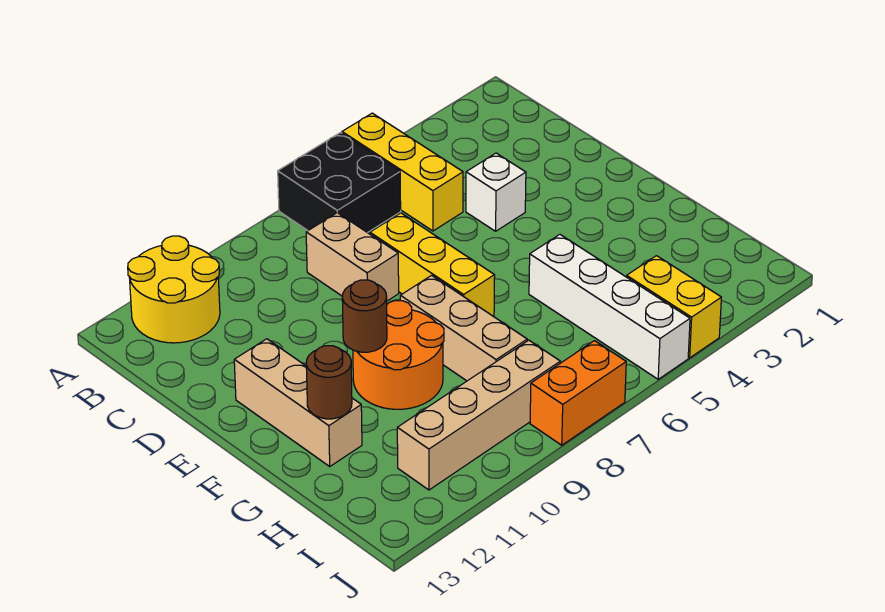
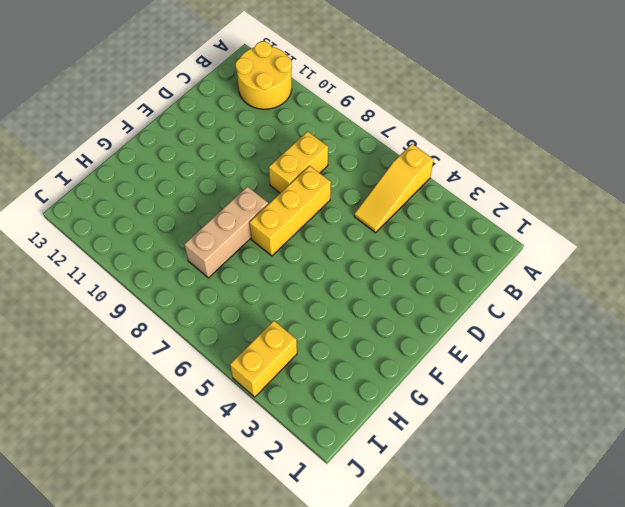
yellow slope A5:C5 level 1 top A -> yellow brick A5:C5 level 1
yellow brick C8:D8 level 1 -> tan brick C8:D8 level 1
none -> black brick A6:B7 level 1
none -> white brick D4 level 1
none -> tan brick E12:G12 level 1

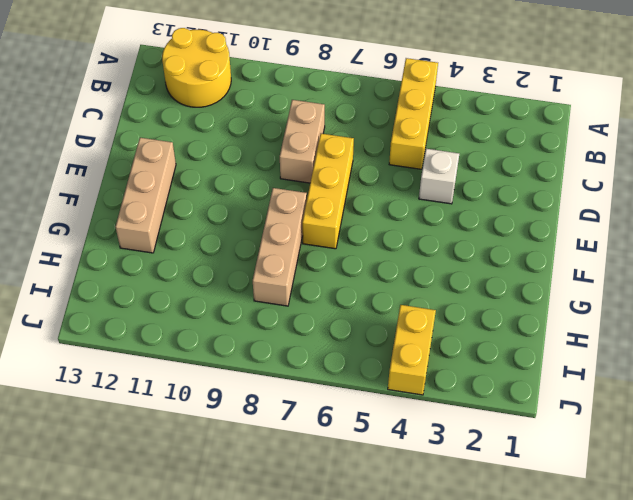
none -> black brick A6:B7 level 1
none -> orange round brick F9:G10 level 1
none -> white brick G5:J5 level 1

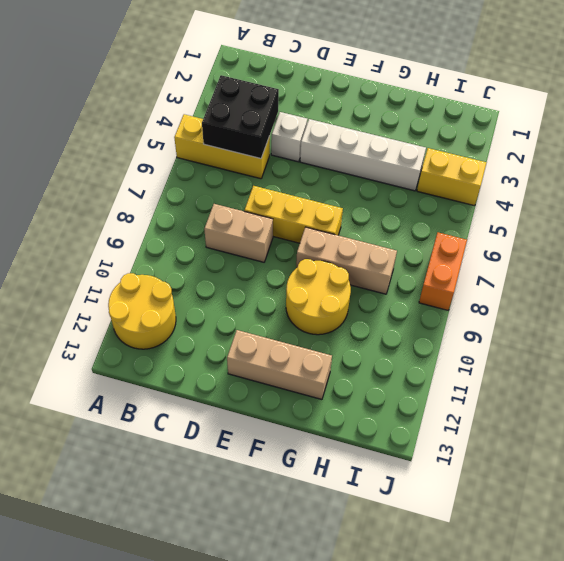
black brick B4:C5 level 2 -> black brick A6:B7 level 1
white brick E4:H4 level 1 -> white brick G5:J5 level 1
yellow round brick F9:G10 level 1 -> orange round brick F9:G10 level 1
none -> tan brick I8:I11 level 1
none -> brown round brick F10 level 2
none -> brown round brick G12 level 2

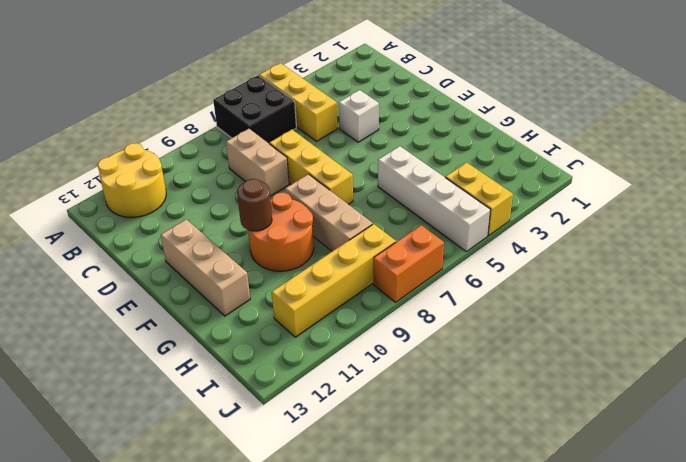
yellow brick I8:I11 level 1 -> tan brick I8:I11 level 1
none -> brown round brick G12 level 2

